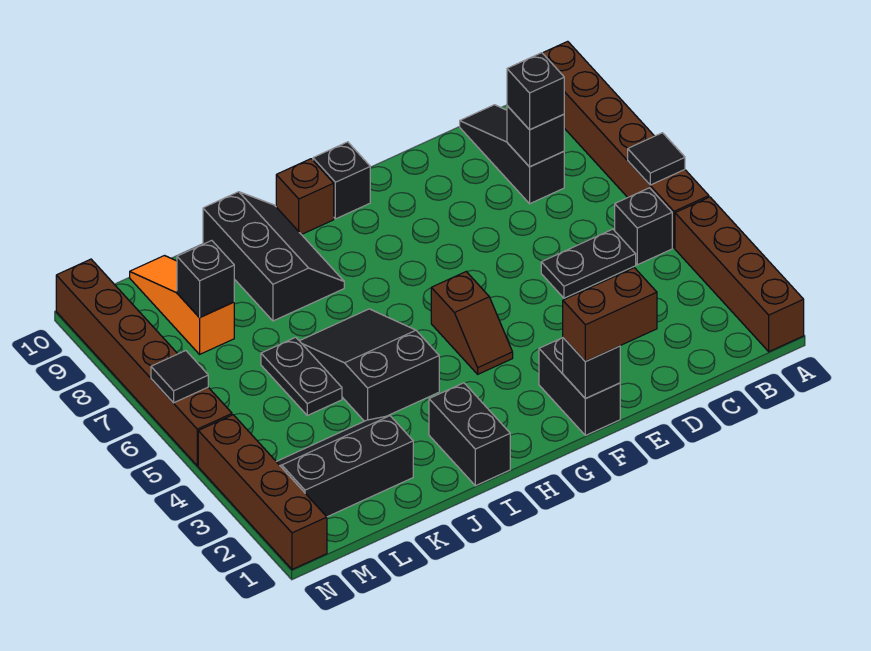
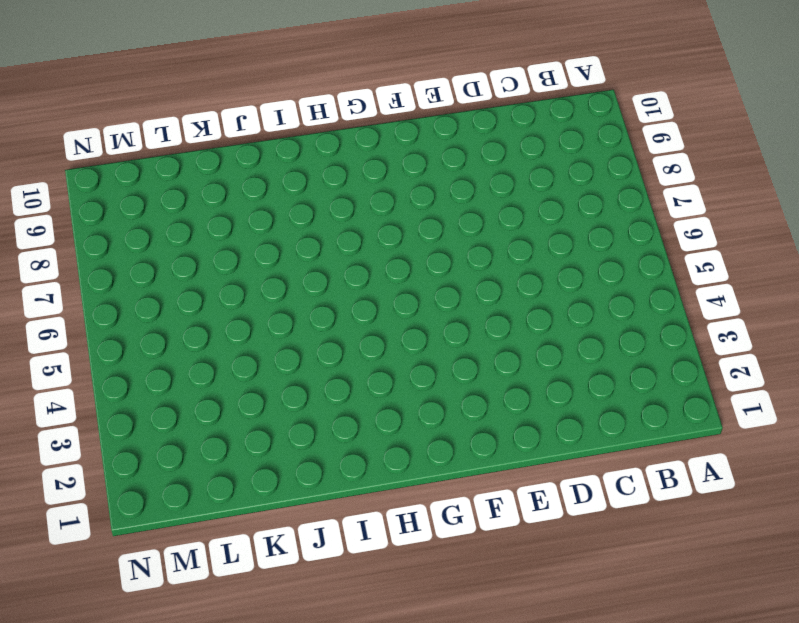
none -> brown brick A1:A4 level 1
none -> brown brick A5:A10 level 1
none -> black brick B5 level 1

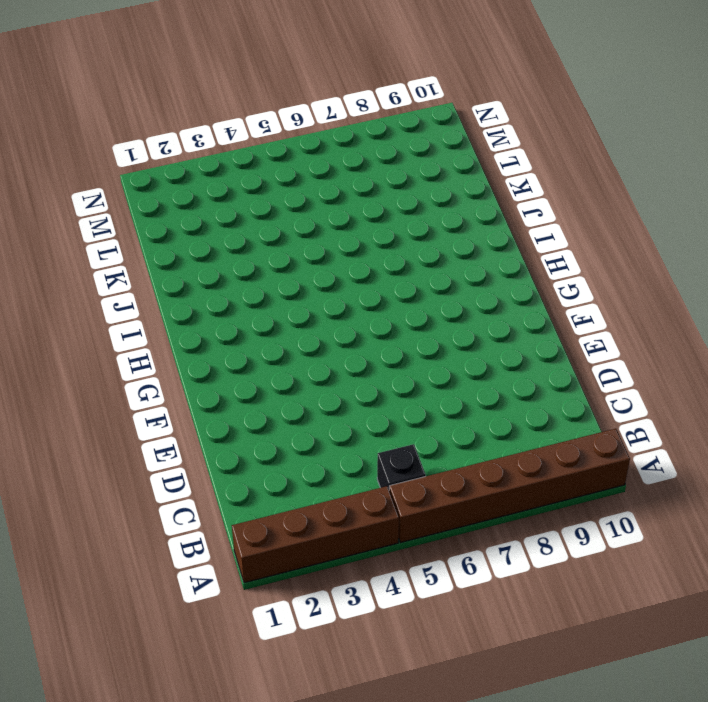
none -> black plate C5:D5 level 1
none -> black slope C8:C10 level 1 top 8
none -> black brick F1:F2 level 1

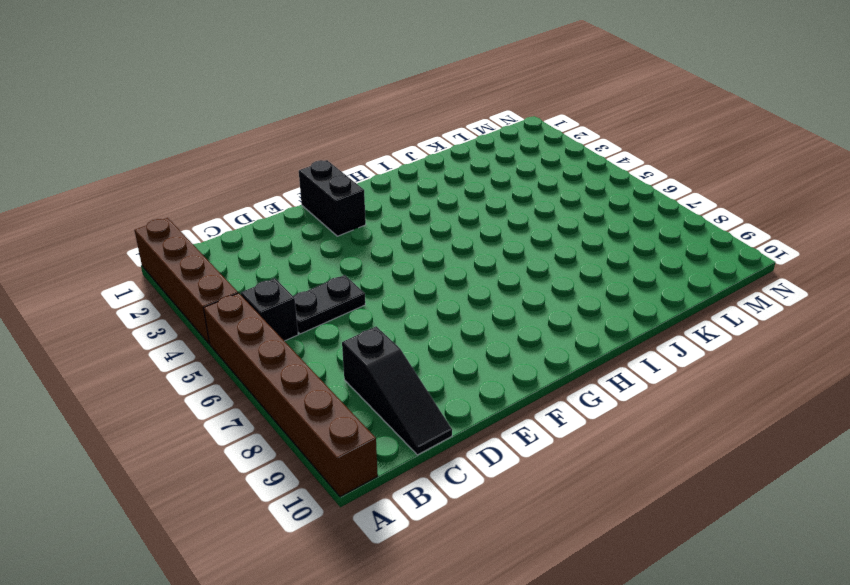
none -> brown slope G4:G5 level 1 top 5
none -> black brick G10 level 1
none -> brown brick H10 level 1

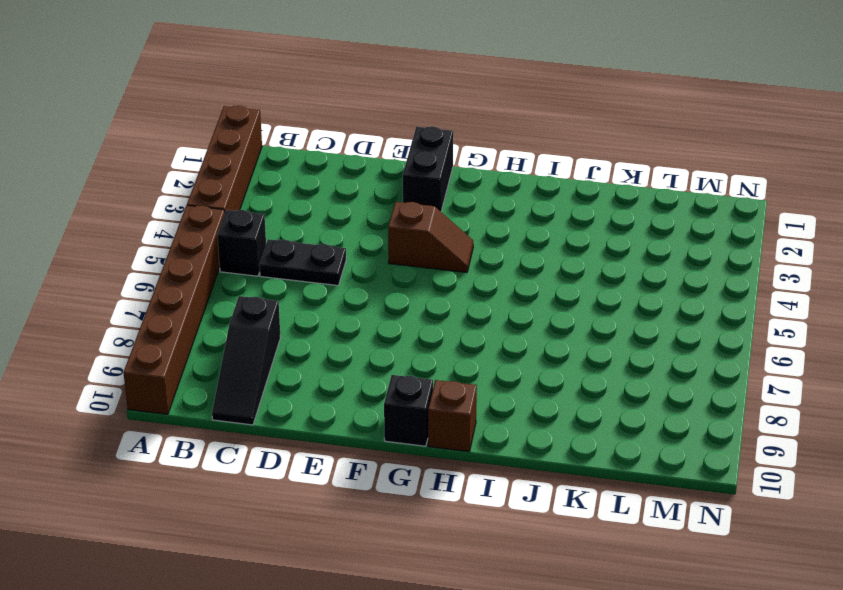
brown slope F4:G4 level 1 top F -> brown slope G4:G5 level 1 top 5
none -> black brick I1:I2 level 1
none -> black slope I4:J6 level 1 top 4
none -> black slope I8:J10 level 1 top J

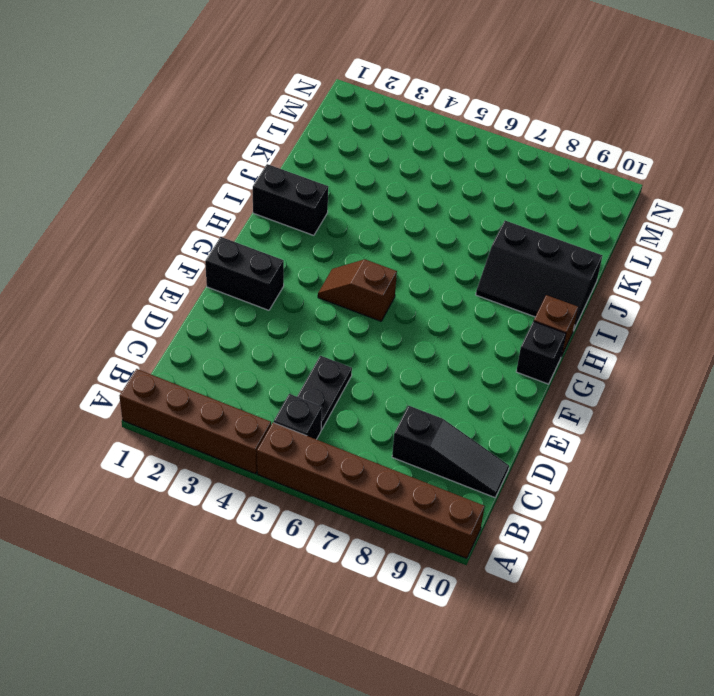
none -> black slope I4:J6 level 1 top 4
none -> black slope K2:M3 level 1 top 2
none -> black plate K5:K6 level 1

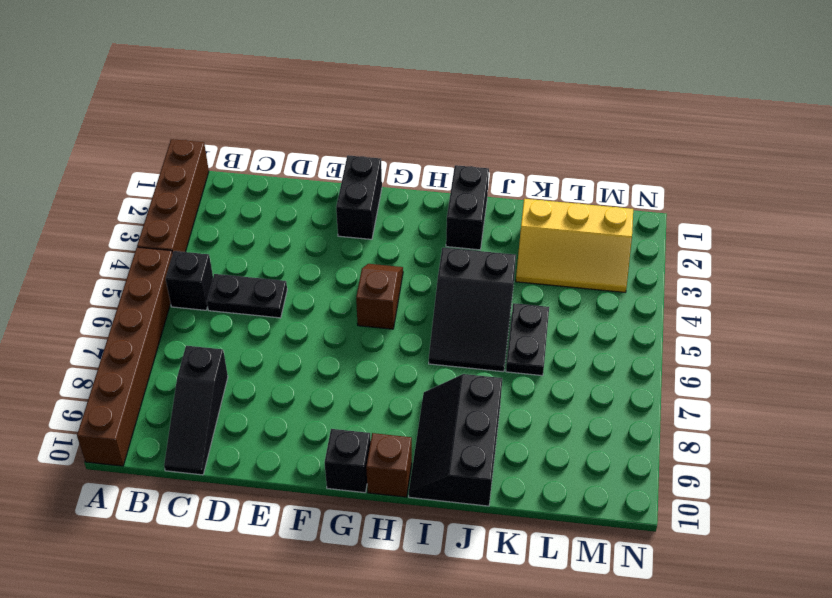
yellow slope K2:M3 level 1 top 2 -> black slope K2:M3 level 1 top 2
none -> orange slope L8:L10 level 1 top 8
none -> brown brick N1:N4 level 1
none -> brown brick N5:N10 level 1

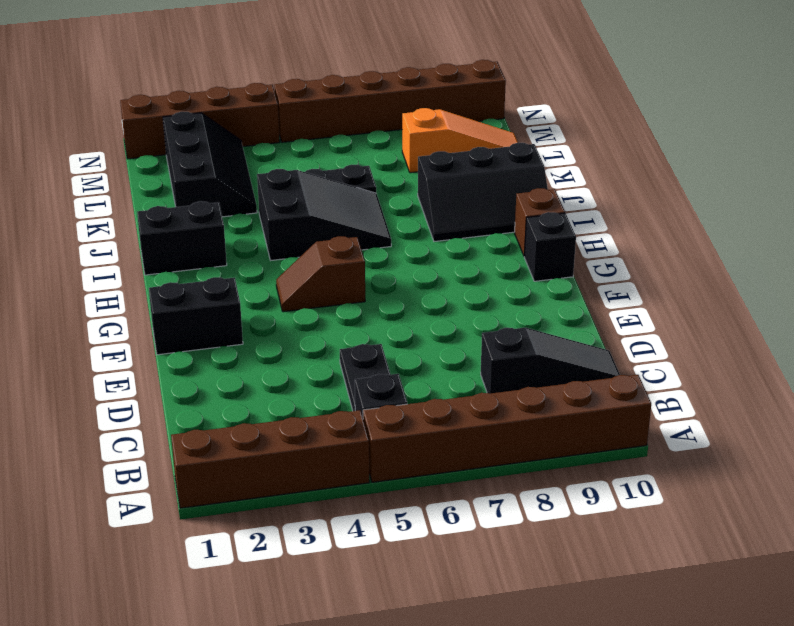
none -> black tile A6 level 2
none -> black brick C8 level 2
none -> black brick F1 level 2

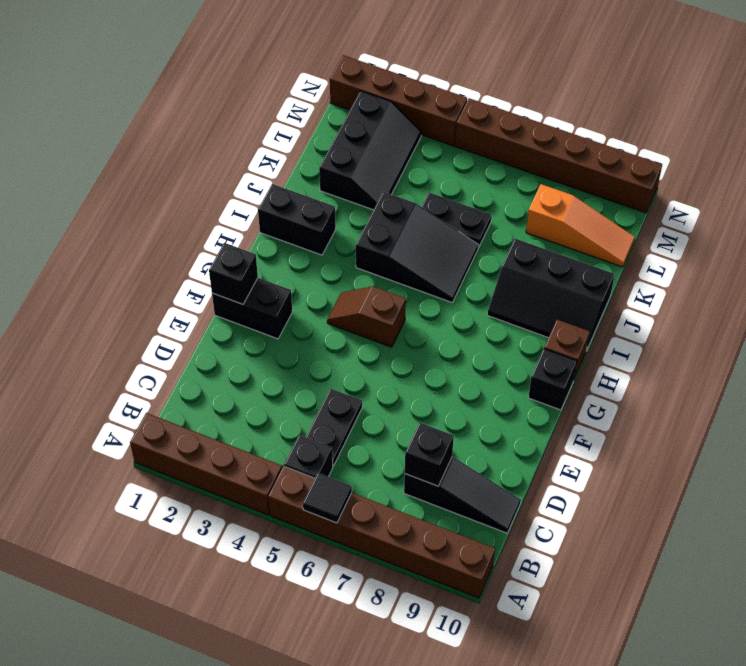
none -> black brick L8 level 2
none -> black tile N6 level 2
none -> black brick C8 level 3

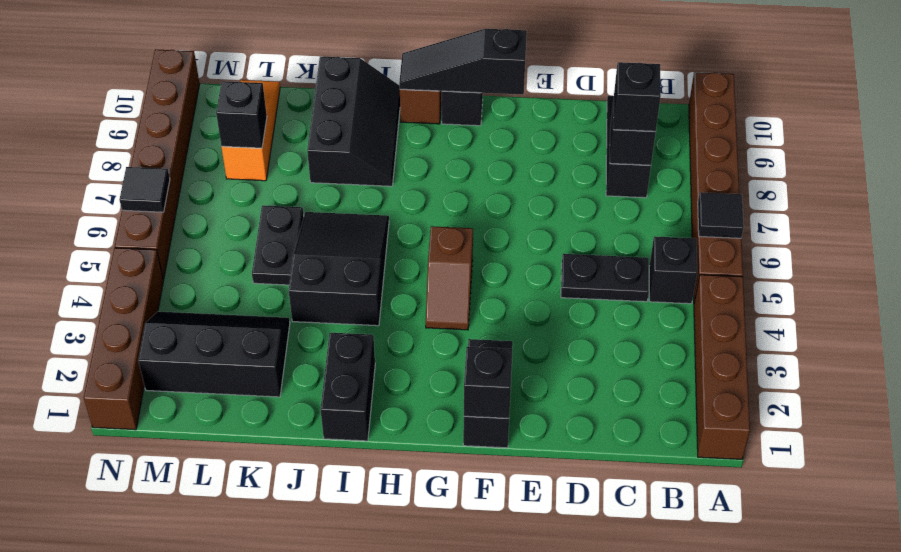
black slope F10:H10 level 2 top F -> none
none -> brown brick E1:F1 level 3

